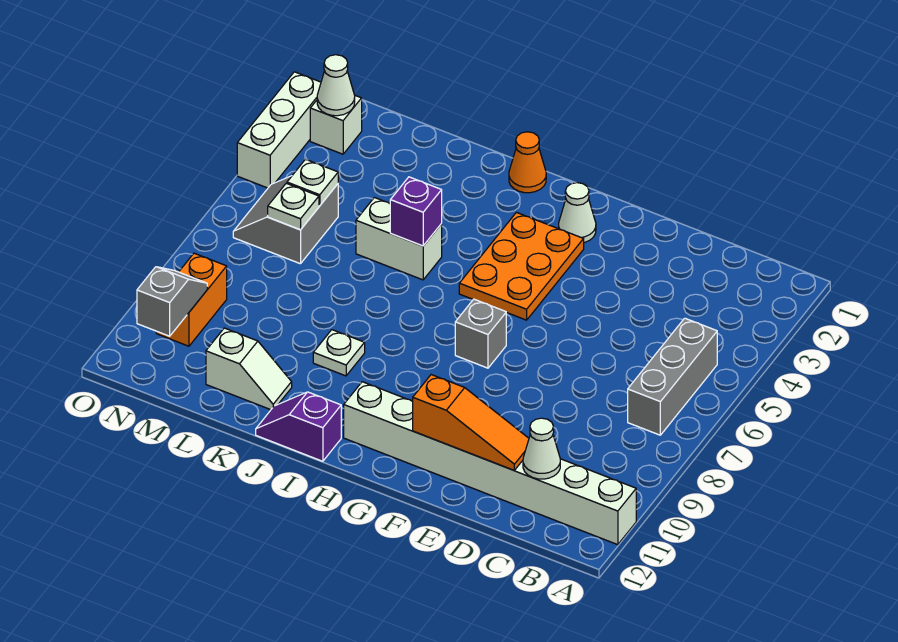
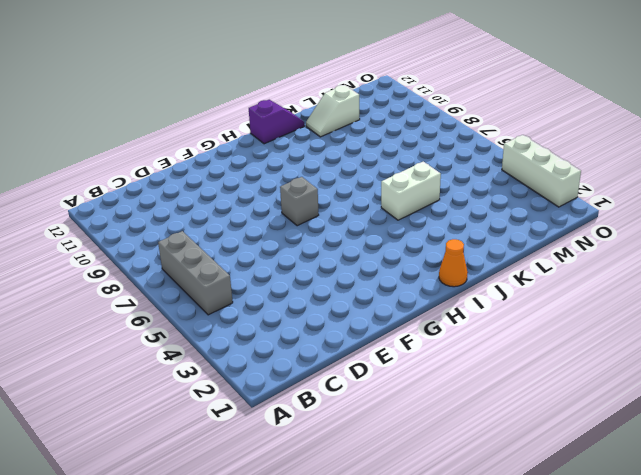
none -> white brick A11:H11 level 1
none -> white cone G2 level 1
none -> orange plate G3:H5 level 1

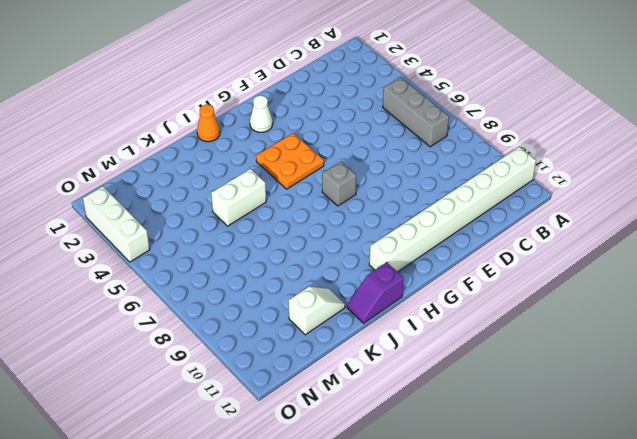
orange plate G4:H5 level 1 -> orange plate G3:H5 level 1
none -> white plate J9 level 1
none -> grey slope M5:N6 level 1 top M
none -> white brick N2 level 1

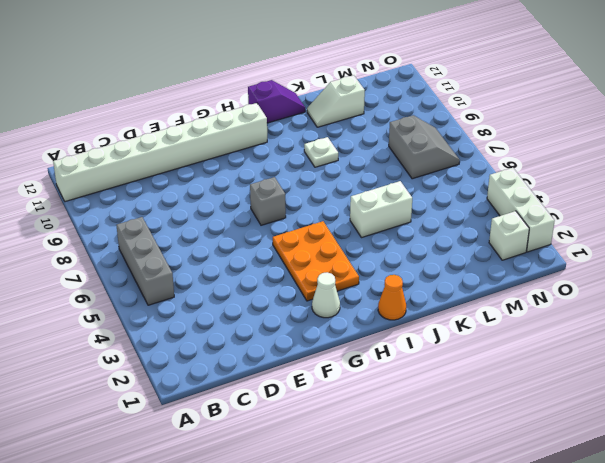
grey slope M7:N8 level 1 top M -> grey slope M5:N6 level 1 top M
none -> orange brick N9:N10 level 1
none -> white cone C11 level 2
none -> orange slope D11:F11 level 2 top F

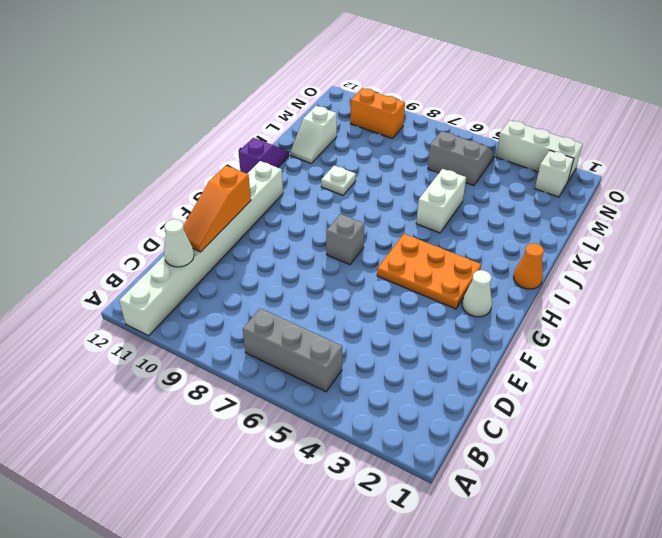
none -> purple brick J5 level 2
none -> white plate M5 level 2
none -> white plate M6 level 2

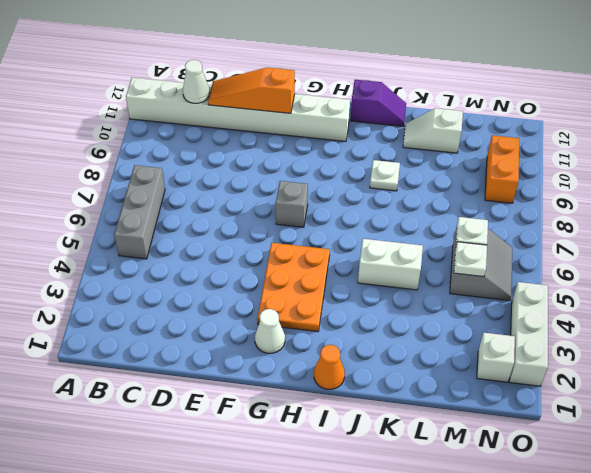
none -> purple brick J5 level 2
none -> white cone N2 level 2
none -> grey slope N10:N11 level 2 top 11

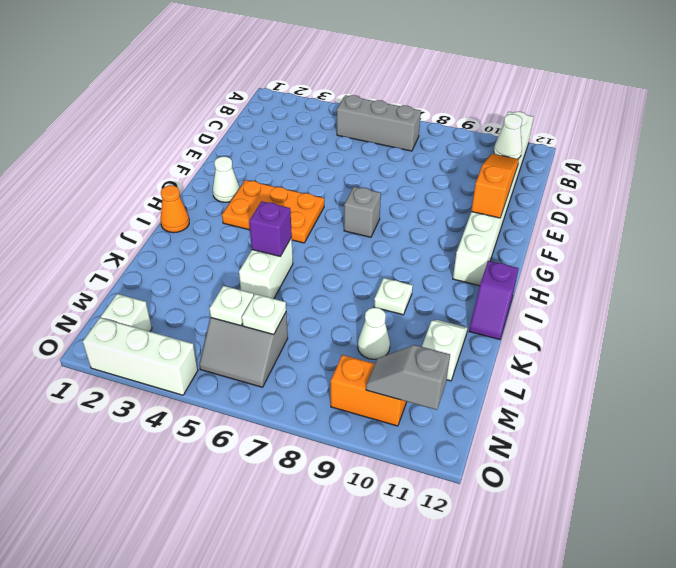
white cone L9 level 1 -> white cone N2 level 2

